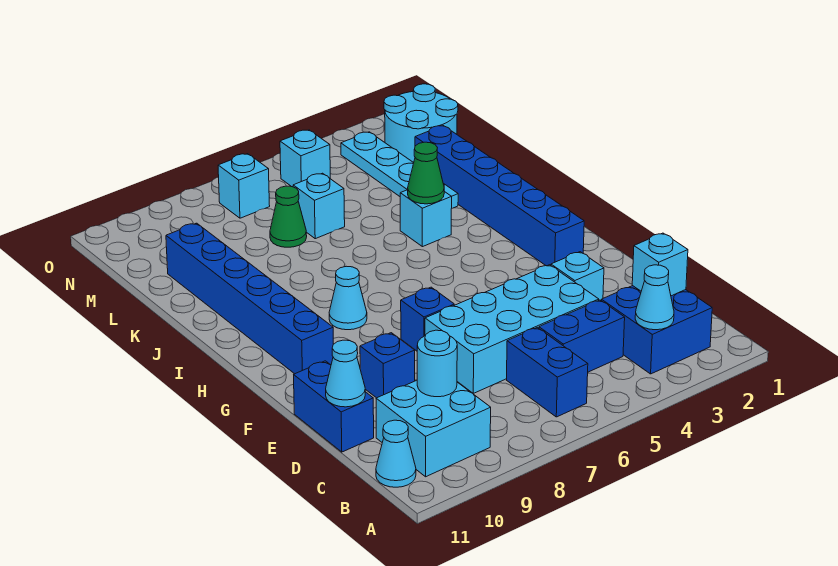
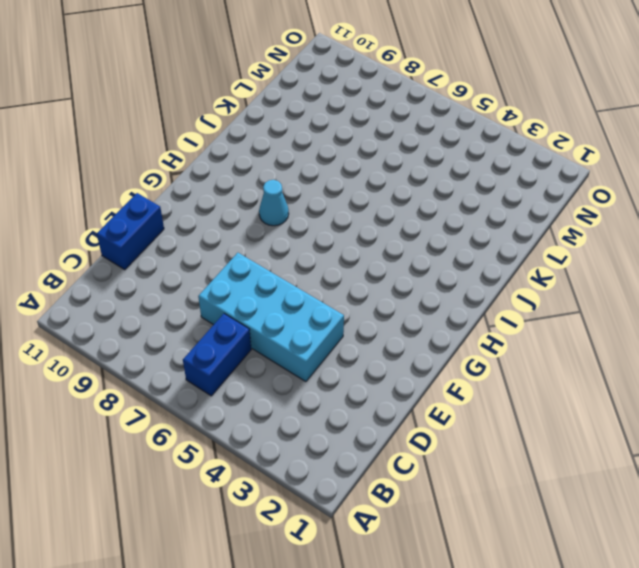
none -> blue brick B2:C3 level 1
none -> cyan brick B9:C10 level 1
none -> cyan cone B11 level 1

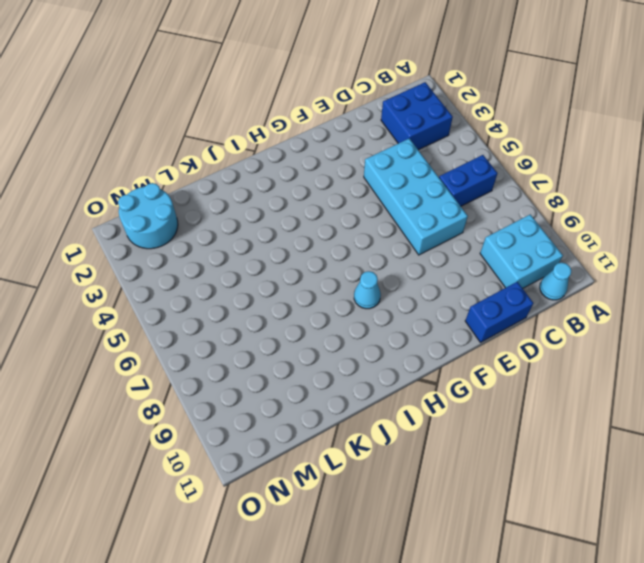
none -> blue brick C4:C5 level 1
none -> cyan brick E3 level 1
none -> blue brick E9 level 1

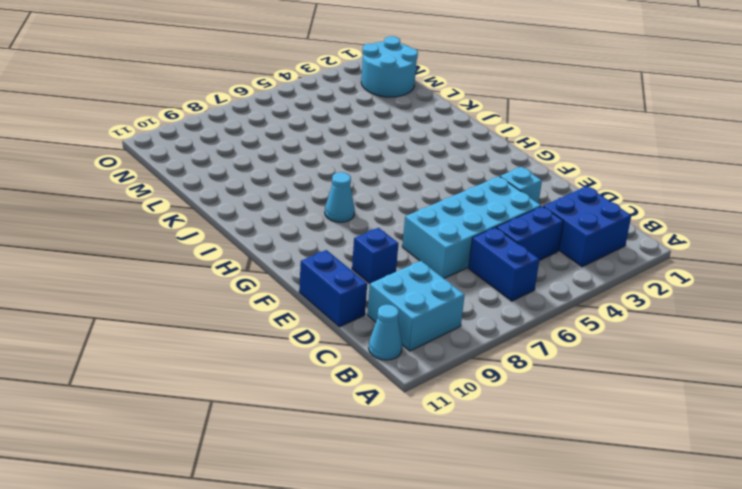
none -> blue brick F7 level 1
none -> blue brick G2:L2 level 1
none -> blue brick G10:L10 level 1

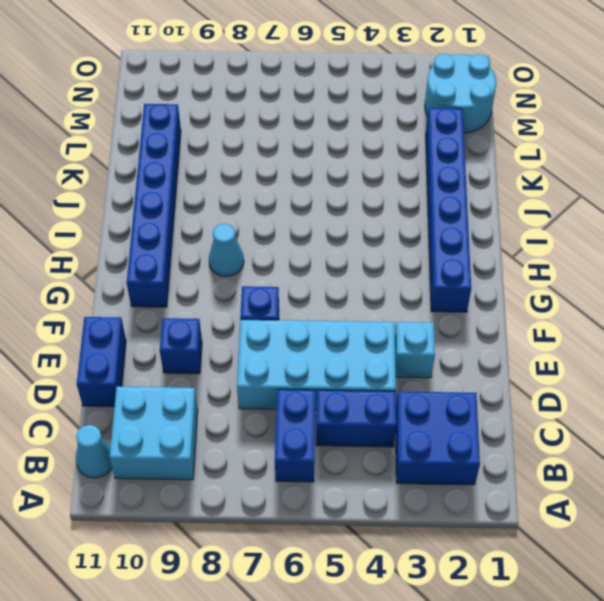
none -> cyan brick J4 level 1
none -> cyan plate K3:N3 level 1
none -> cyan brick L6 level 1

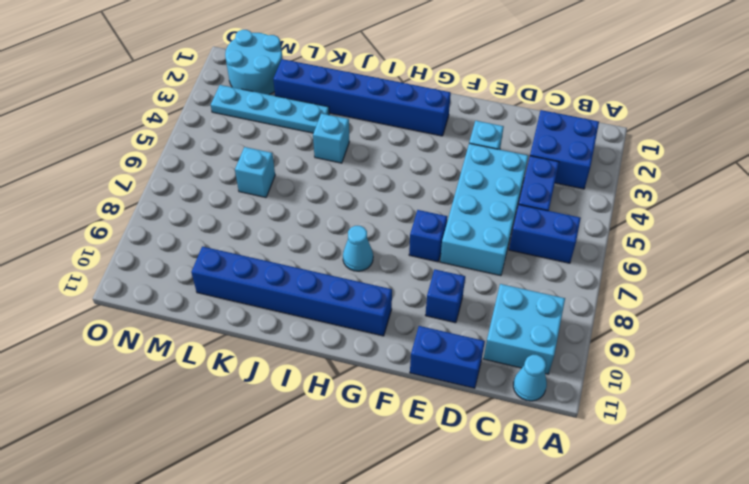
none -> green cone L7 level 1
none -> cyan brick N5 level 1
none -> cyan brick N7 level 1

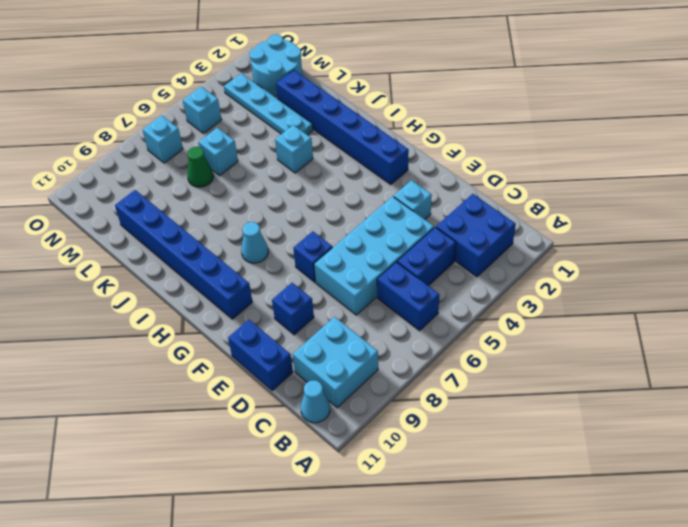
none -> cyan cone B3 level 2
none -> cyan brick C2 level 2
none -> cyan round brick C9 level 2

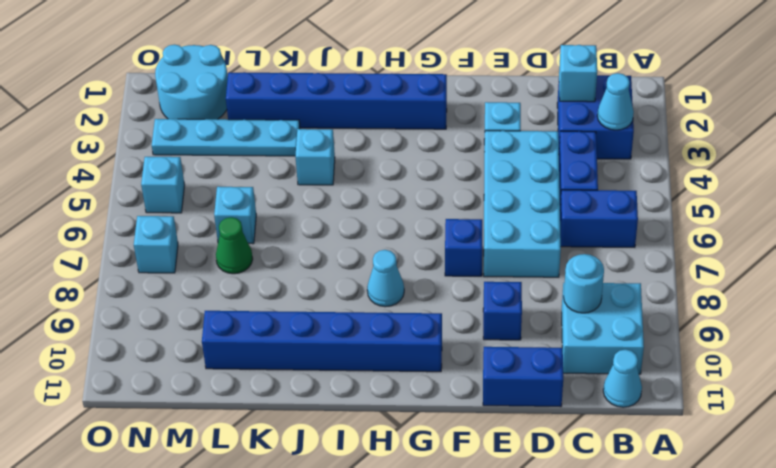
none -> cyan cone D11 level 2
none -> green cone J4 level 2

